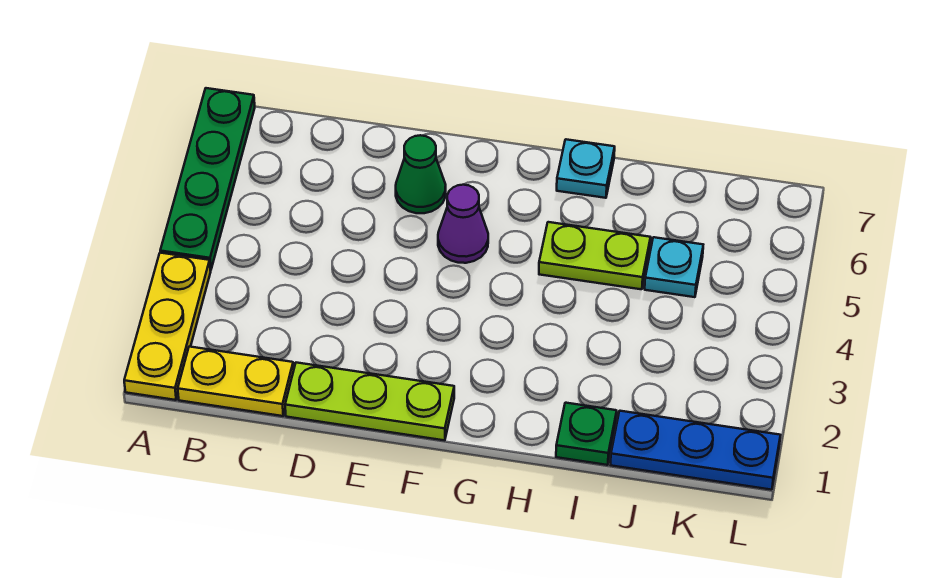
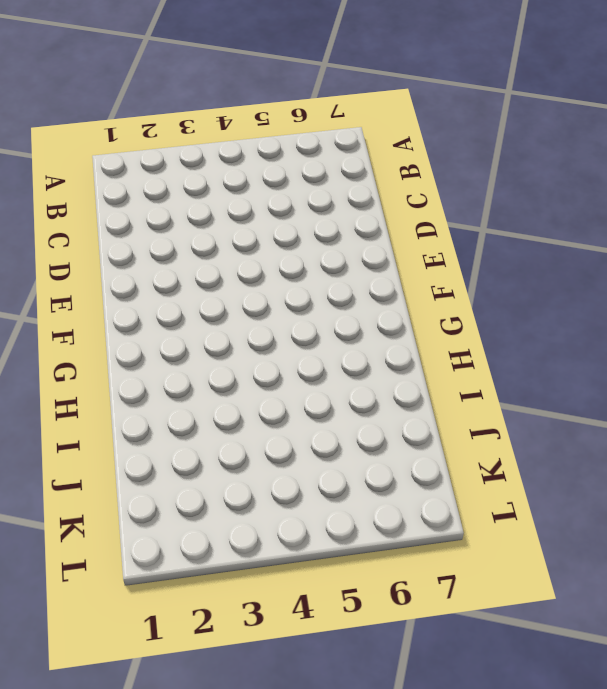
none -> yellow plate A1:A3 level 1
none -> green plate A4:A7 level 1

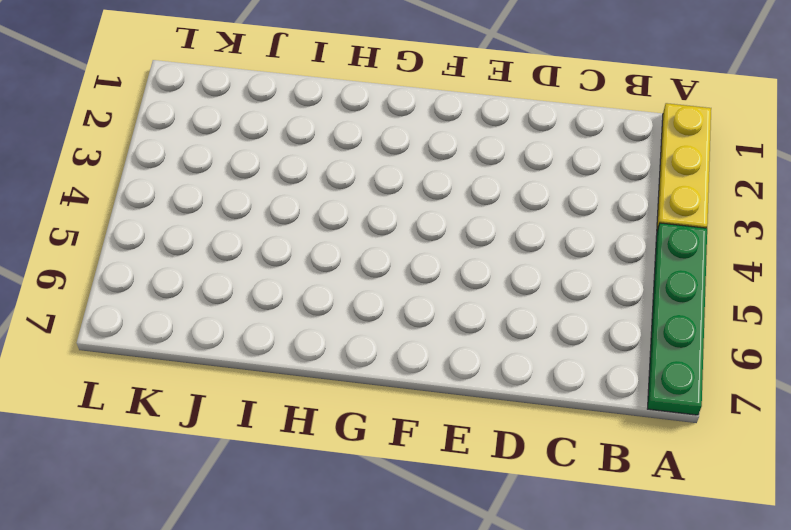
none -> yellow plate B1:C1 level 1
none -> lime plate D1:F1 level 1

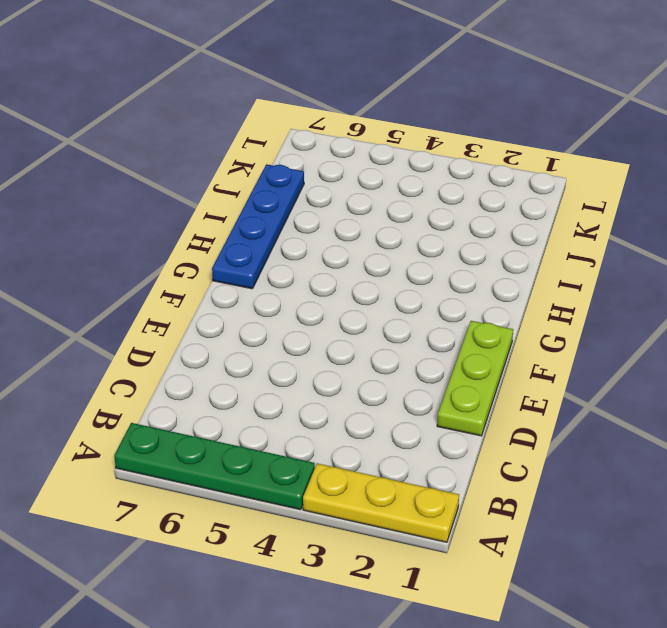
blue plate G7:J7 level 1 -> cyan plate H7 level 1
none -> yellow plate B1:C1 level 1
none -> green cone E6 level 1

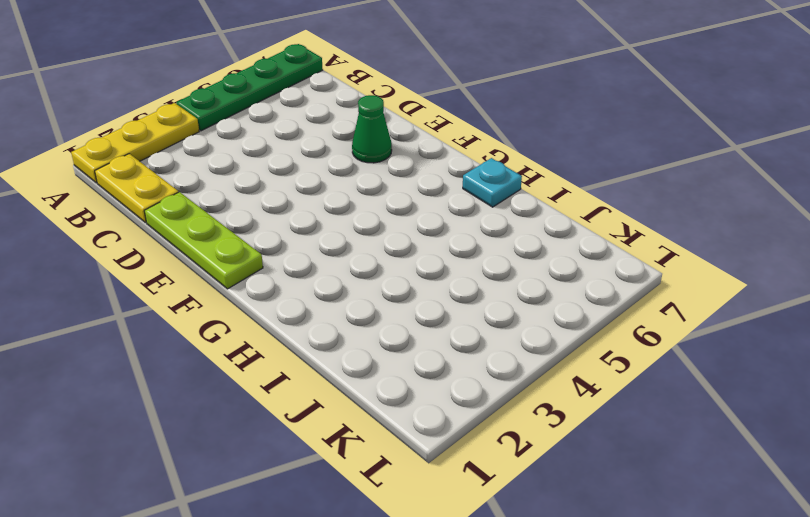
none -> purple cone F5 level 1
none -> lime plate H5:I5 level 1

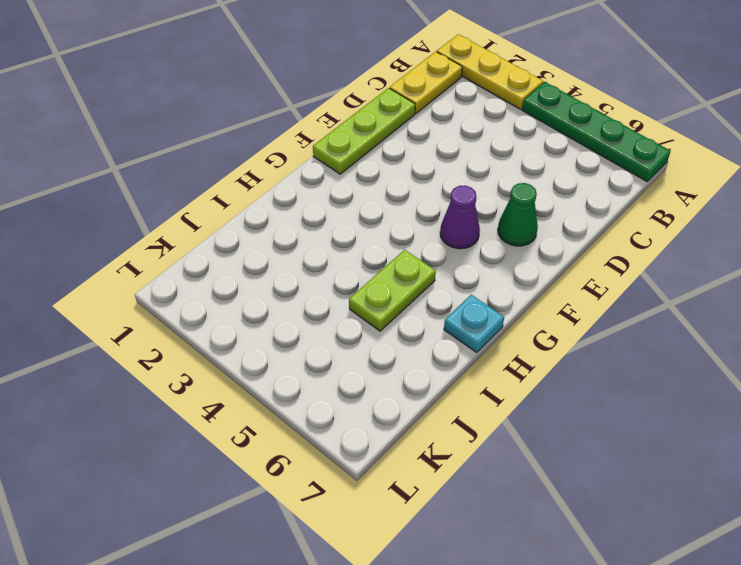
none -> green plate I1 level 1
none -> blue plate J1:L1 level 1

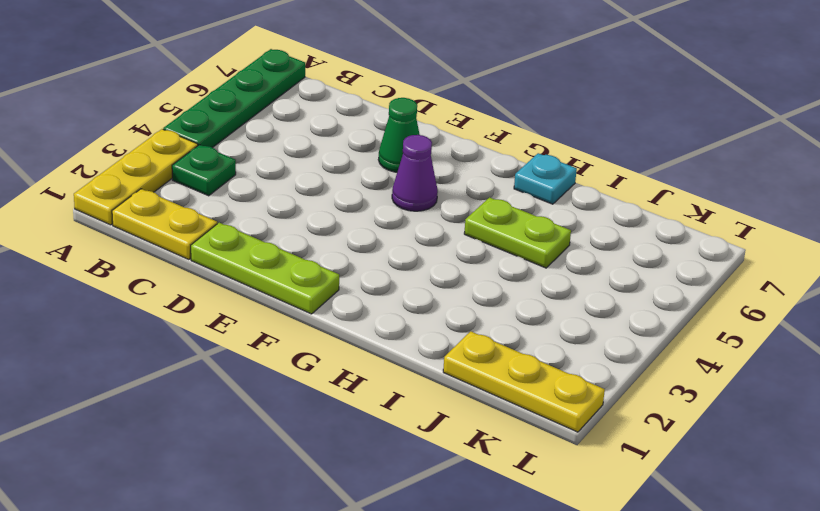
green plate B3 level 1 -> green plate I1 level 1
yellow plate J1:L1 level 1 -> blue plate J1:L1 level 1
none -> cyan plate J5 level 1

